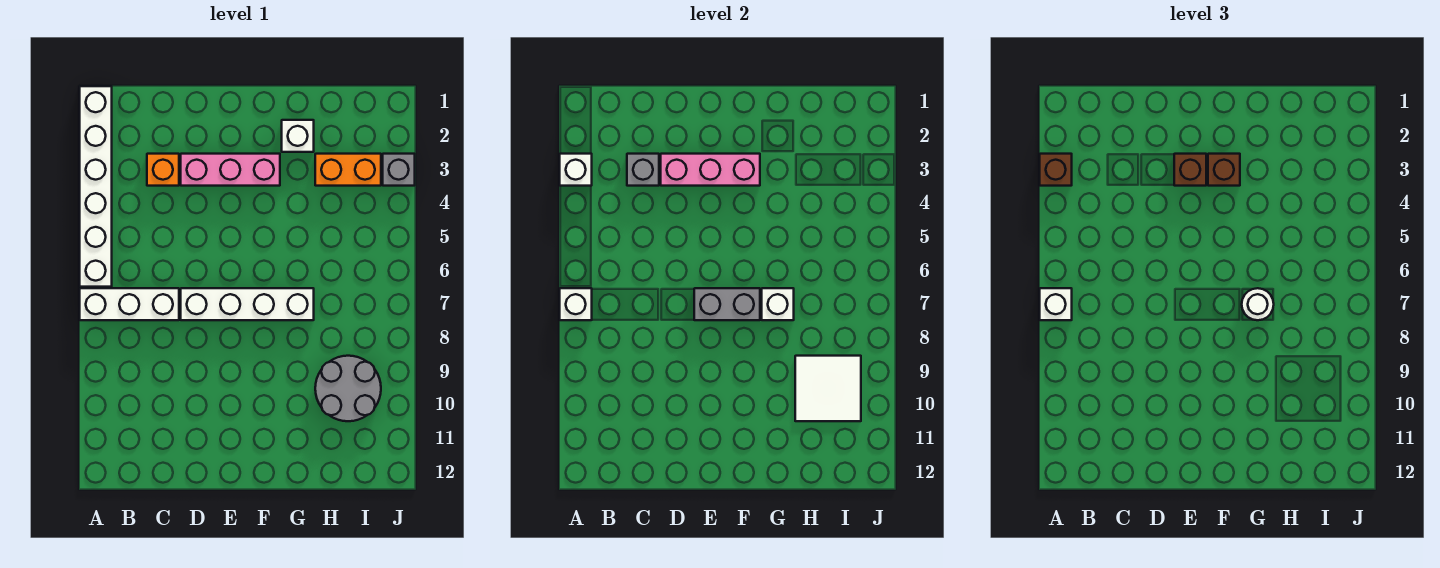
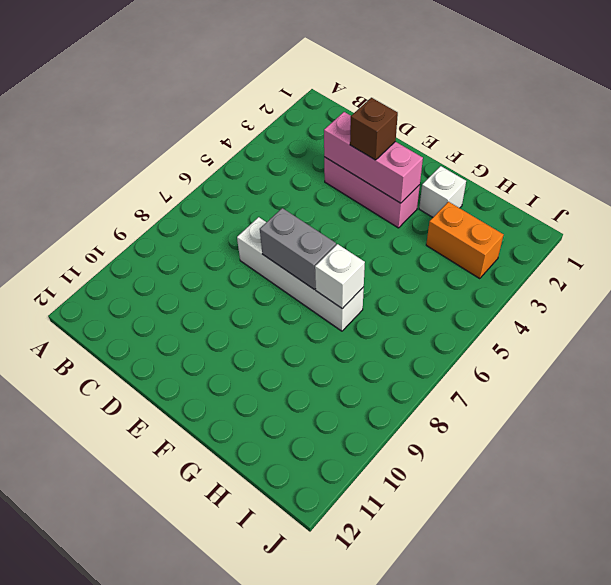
none -> white brick A1:A6 level 1
none -> white brick A7:C7 level 1
none -> orange brick C3 level 1

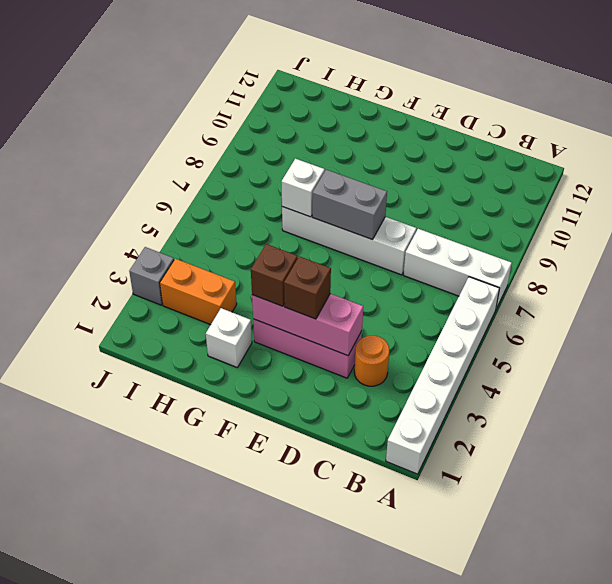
orange round brick C3 level 1 -> orange brick C3 level 1
none -> grey round brick H9:I10 level 1
none -> white brick A3 level 2
none -> white brick A7 level 2

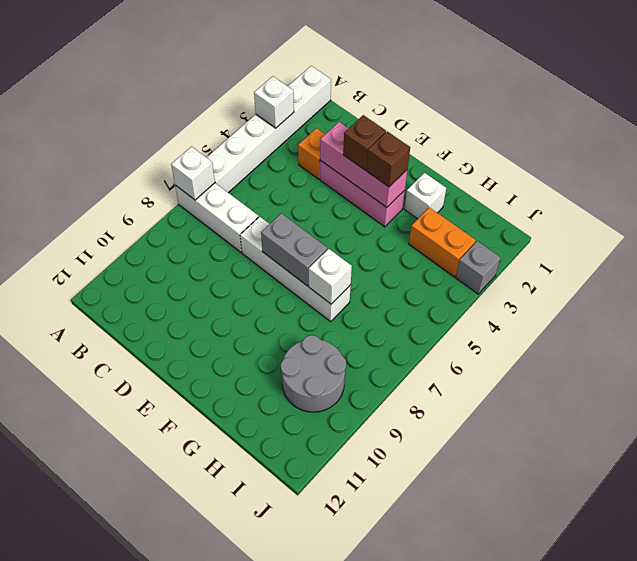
none -> grey brick C3 level 2
none -> white tile H9:I10 level 2
none -> brown brick A3 level 3

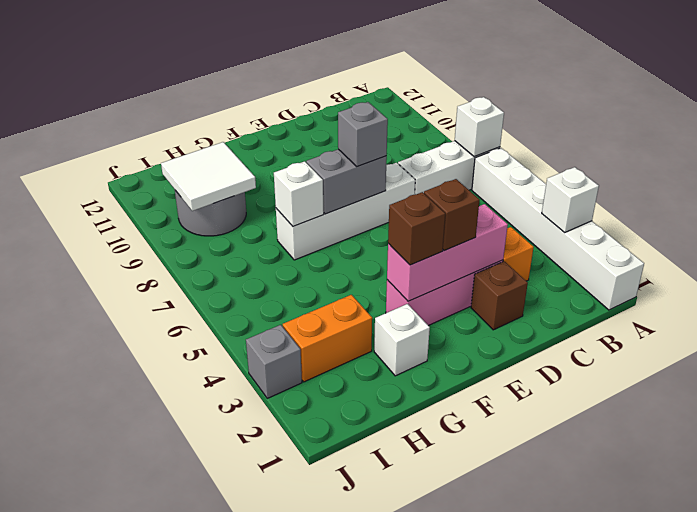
brown brick D2 level 1 -> brown brick A3 level 3
grey brick E7 level 3 -> grey brick C3 level 2
none -> white brick A7 level 3
none -> white round brick G7 level 3

